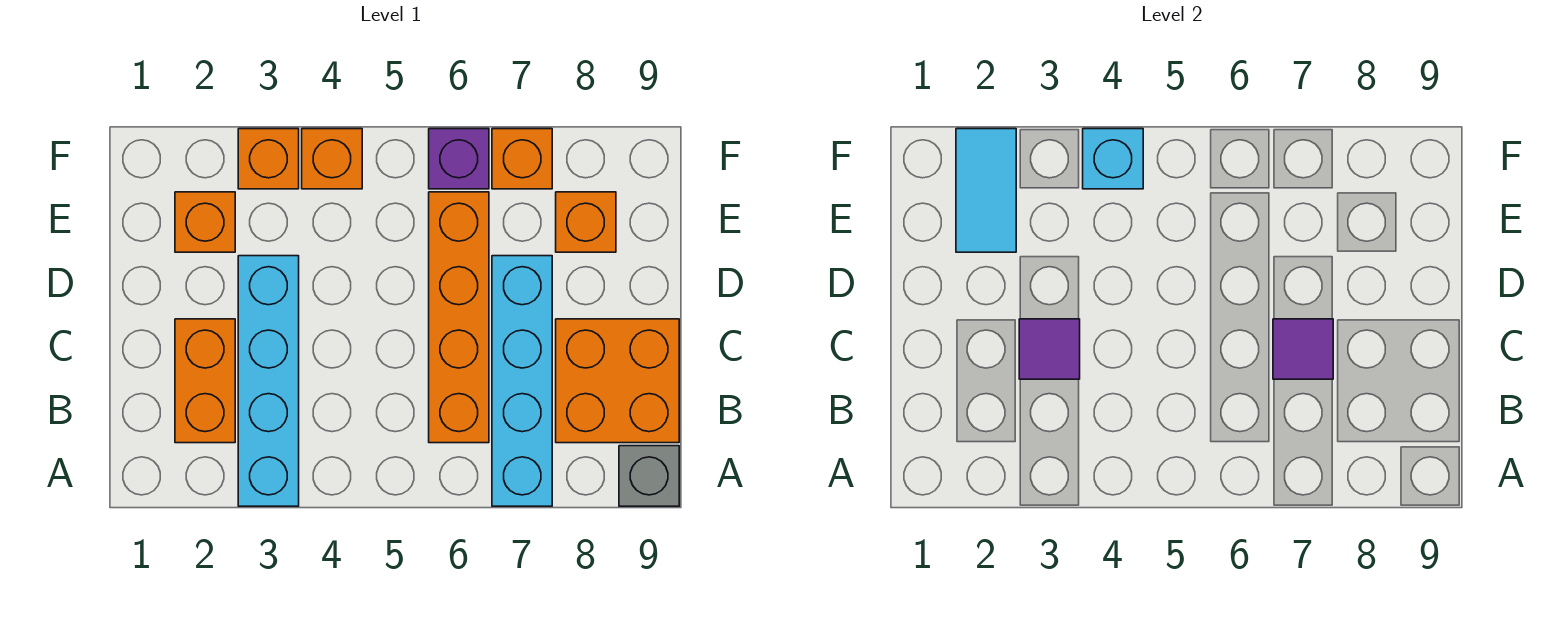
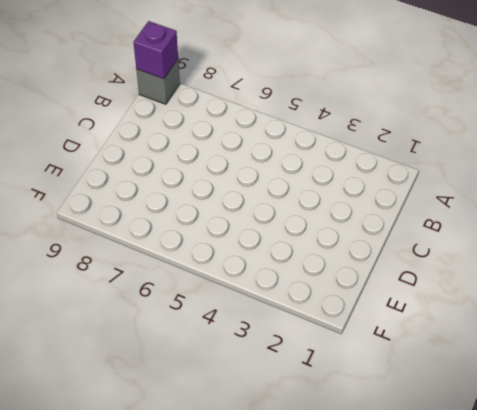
purple brick A9 level 2 -> purple brick F6 level 1
none -> cyan brick A3:D3 level 1
none -> cyan brick A7:D7 level 1
none -> orange brick B2:C2 level 1

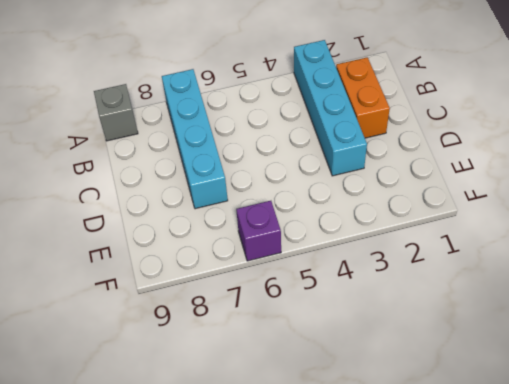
none -> orange brick B6:E6 level 1
none -> orange brick B8:C9 level 1
none -> orange brick E2 level 1

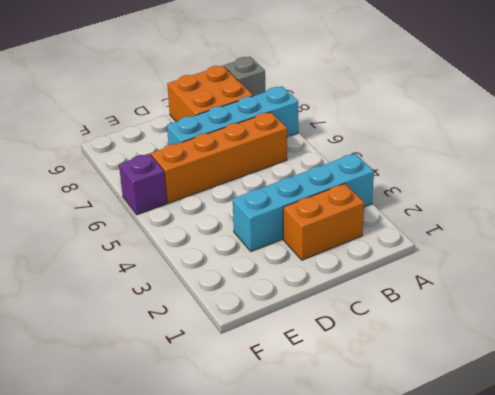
none -> orange brick E2 level 1
none -> orange brick E8 level 1
none -> orange brick F3 level 1

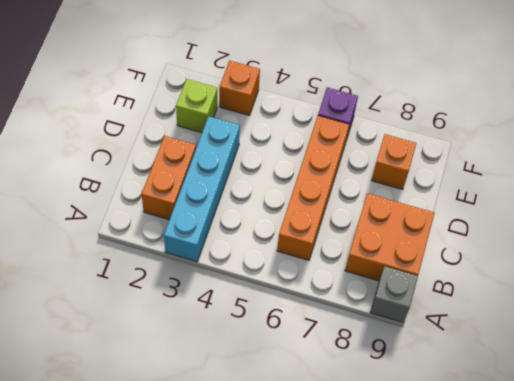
lime brick E2 level 1 -> orange brick E2 level 1
none -> cyan brick A7:D7 level 1
none -> orange brick F4 level 1
none -> orange brick F7 level 1

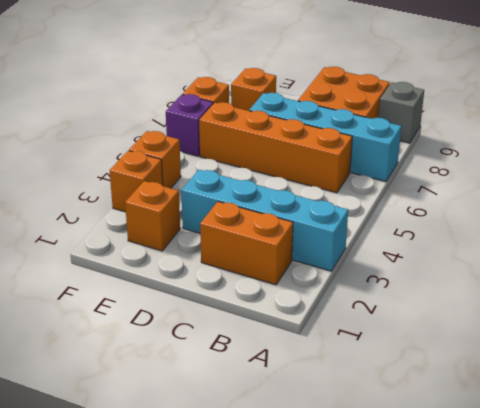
none -> purple tile C3 level 2
none -> purple tile C7 level 2
none -> cyan tile E2:F2 level 2

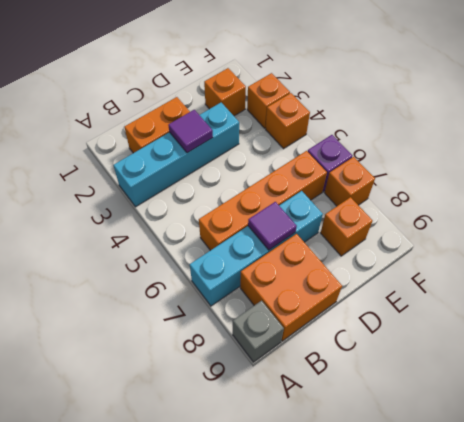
none -> cyan tile E2:F2 level 2
none -> cyan brick F4 level 2

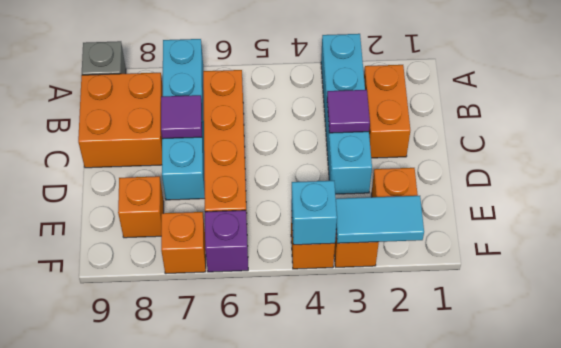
cyan tile F2:F3 level 2 -> cyan tile E2:F2 level 2

